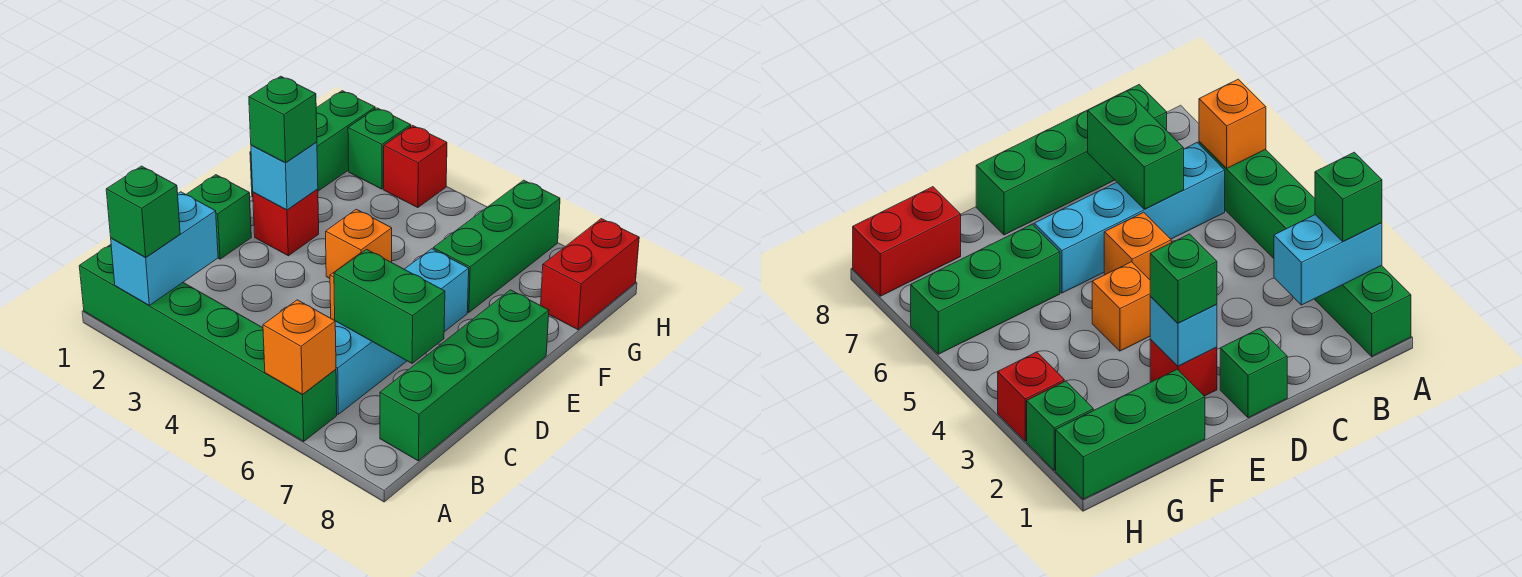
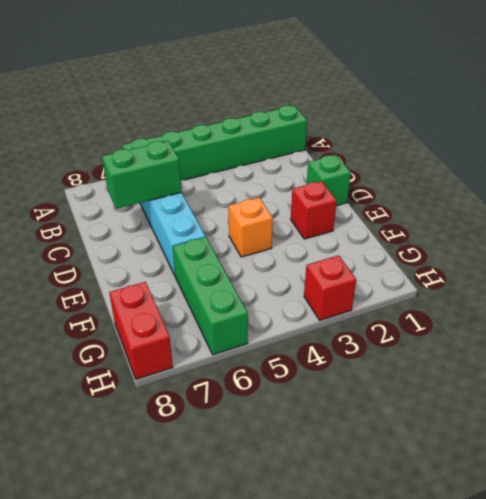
none -> green brick B8:E8 level 1
none -> orange brick D5 level 1
none -> green brick F1:H1 level 1

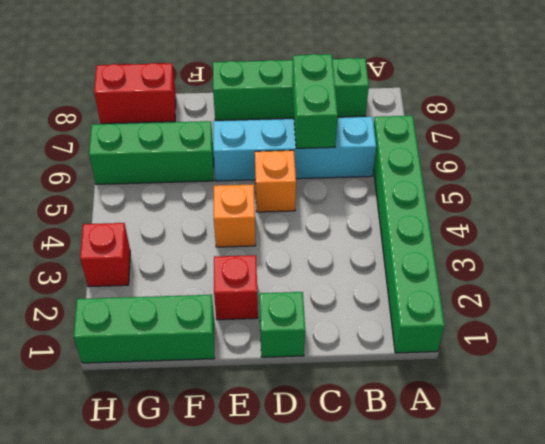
none -> green brick H2 level 1
none -> cyan brick A2:B2 level 2
none -> orange brick A6 level 2

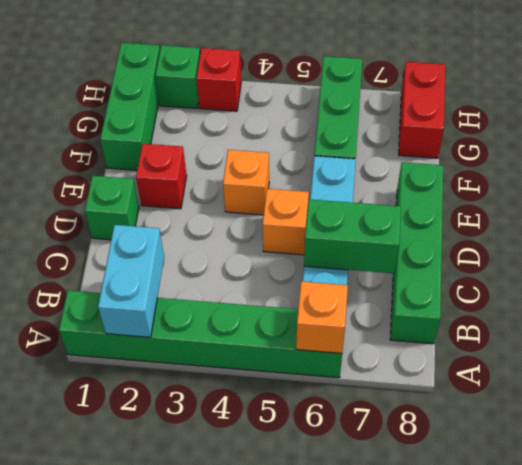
none -> cyan brick E2 level 2
none -> green brick A2 level 3
none -> green brick E2 level 3

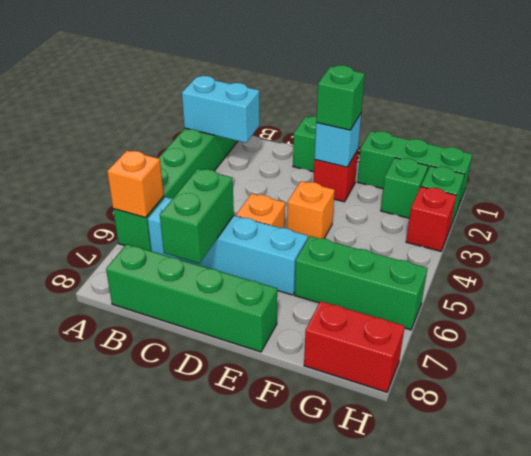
green brick G2 level 1 -> green brick A2 level 3

